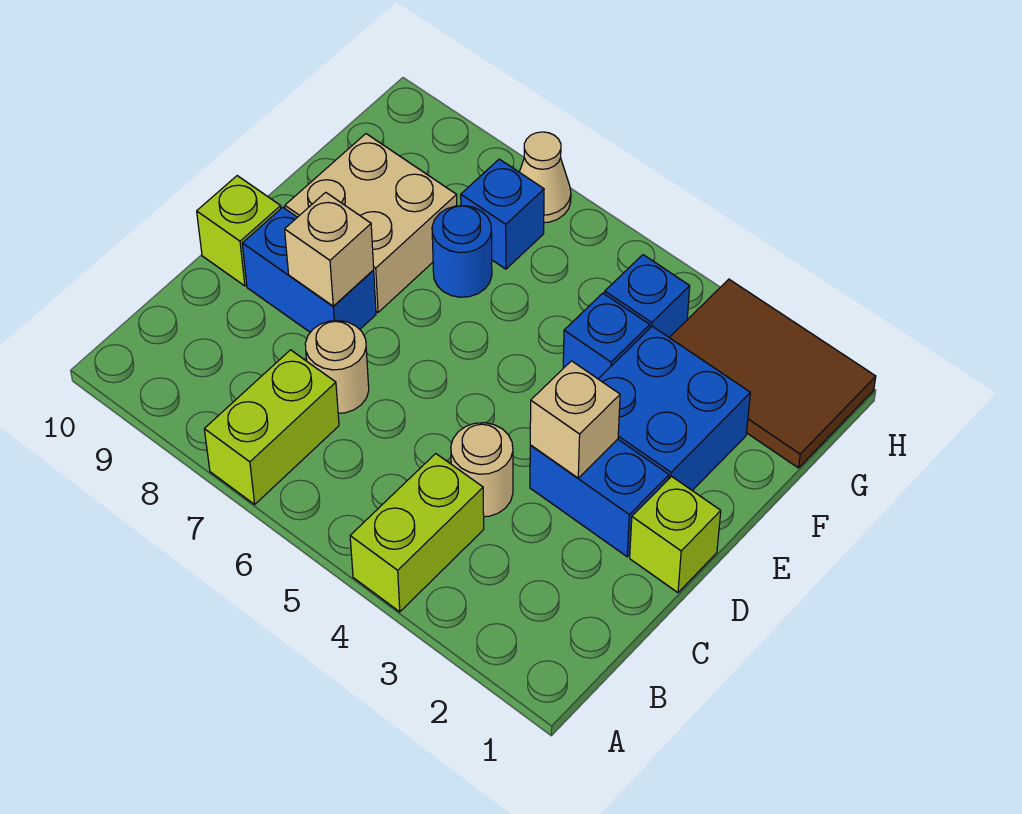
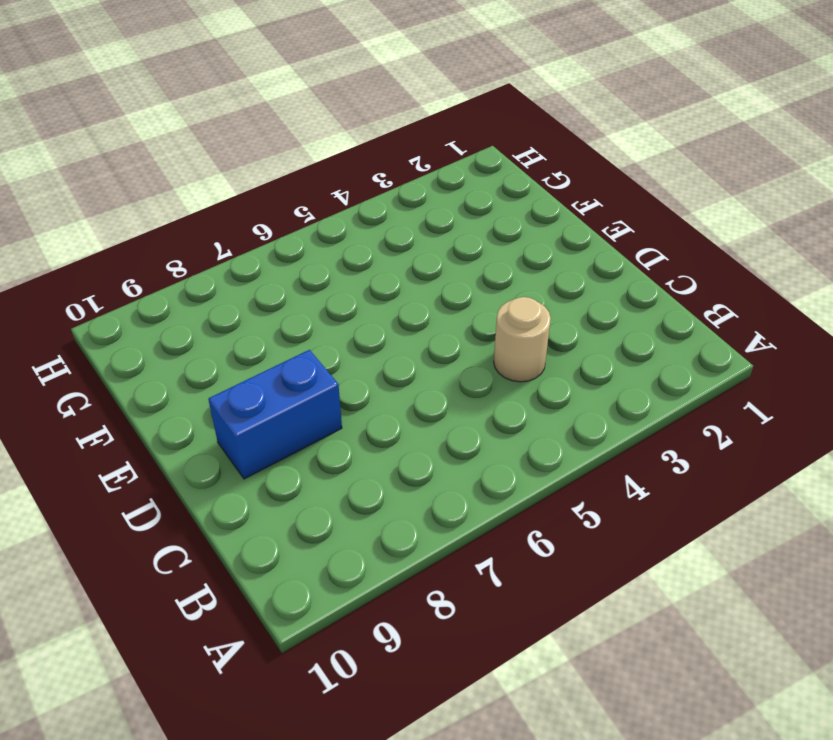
none -> lime brick A4:B4 level 1
none -> lime brick A7:B7 level 1
none -> tan round brick C7 level 1

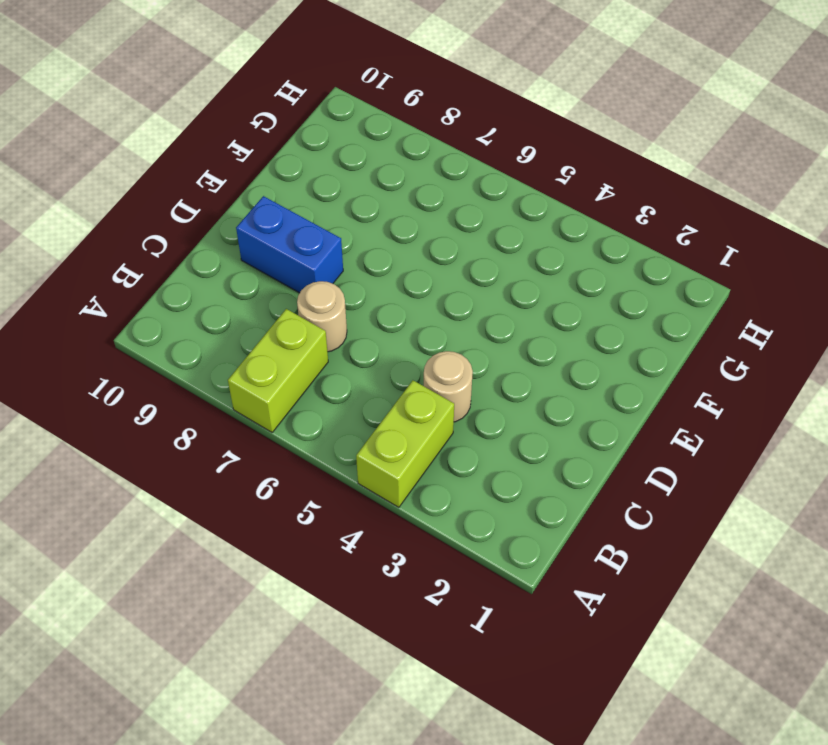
none -> lime brick D1 level 1
none -> blue brick D2:D3 level 1
none -> lime brick D10 level 1

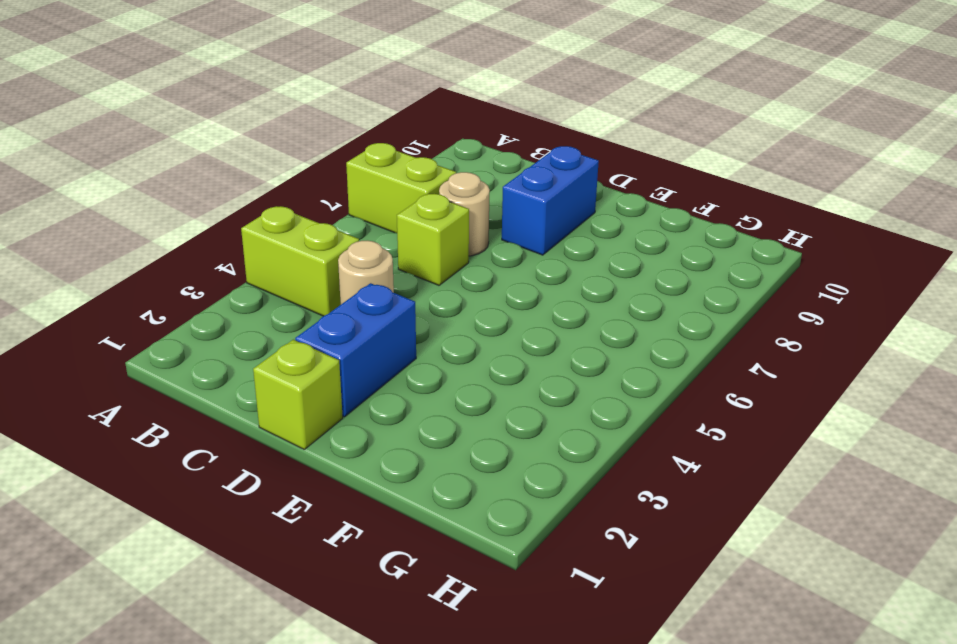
lime brick C6 level 1 -> lime brick D10 level 1
none -> blue brick E2:F3 level 1
none -> tan brick E8:F9 level 1
none -> blue brick F4 level 1

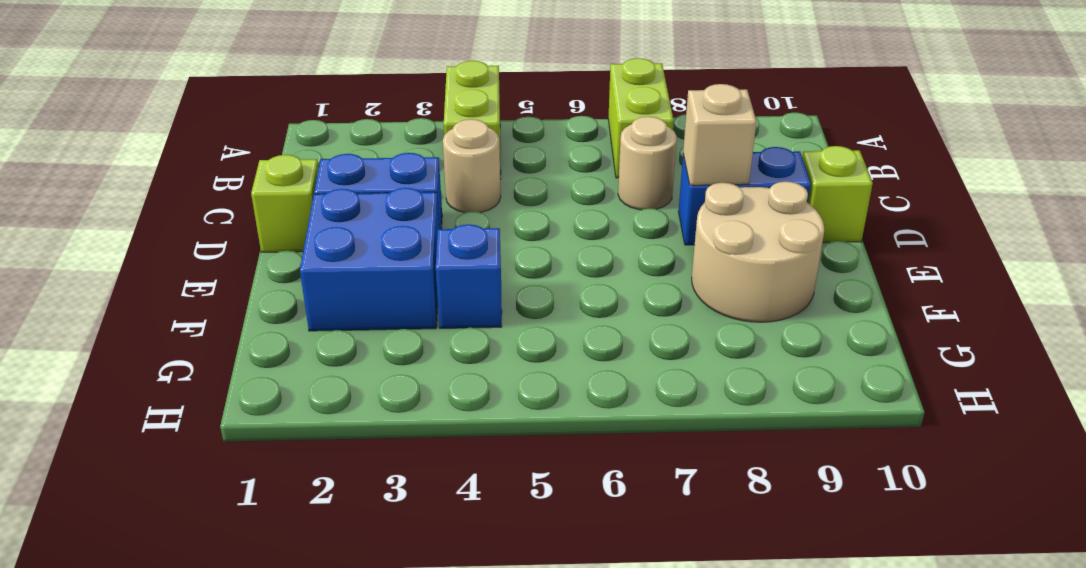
tan round brick E8:F9 level 1 -> tan brick E8:F9 level 1
none -> blue round brick F7 level 1
none -> brown tile G1:H3 level 1
none -> blue brick G4 level 1

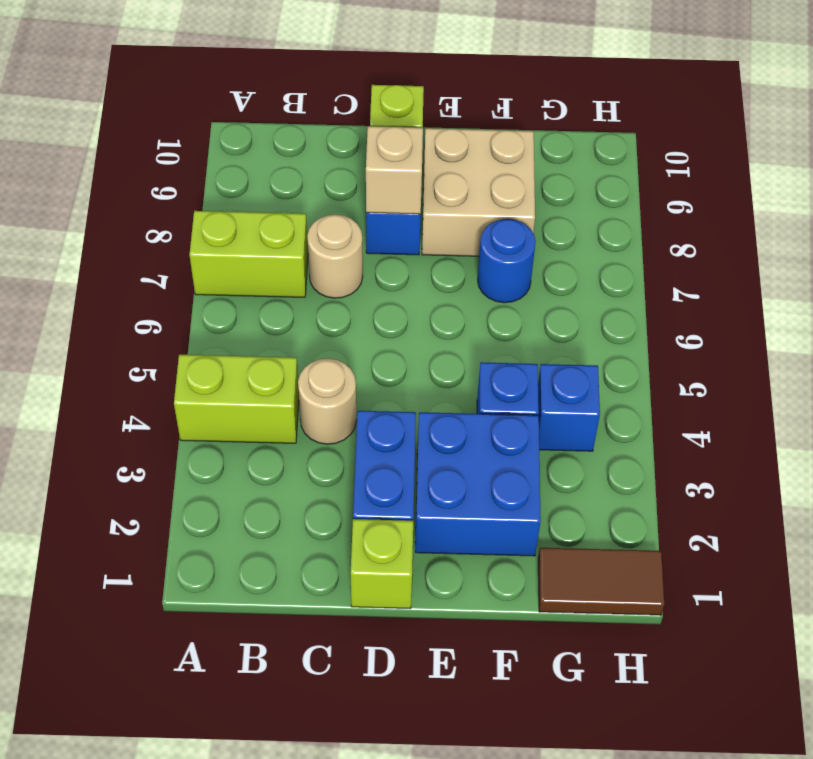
brown tile G1:H1 level 1 -> brown tile G1:H3 level 1
none -> blue brick G7 level 1
none -> tan cone H7 level 1
none -> tan brick D3 level 2

